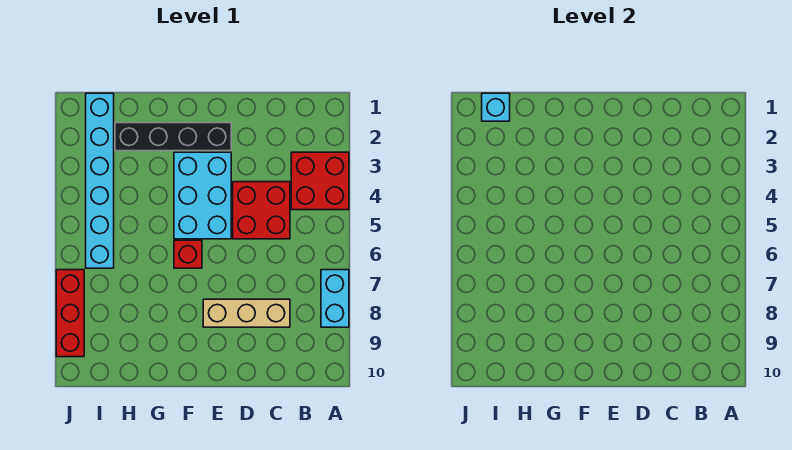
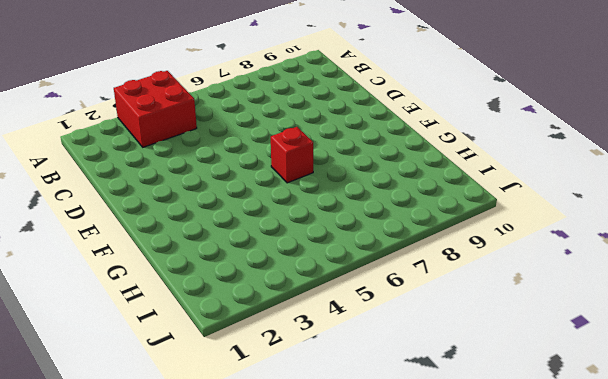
none -> cyan brick A7:A8 level 1
none -> red brick C4:D5 level 1

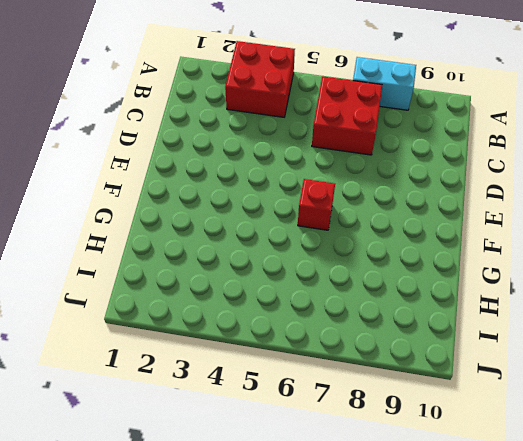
red brick B6:C7 level 1 -> red brick C4:D5 level 1
none -> tan brick C8:E8 level 1
none -> black brick E2:H2 level 1

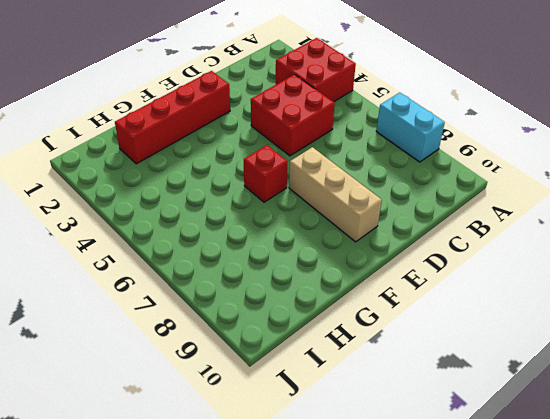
red brick E2:H2 level 1 -> black brick E2:H2 level 1
tan brick E7:E9 level 1 -> tan brick C8:E8 level 1
none -> cyan brick E3:F5 level 1
none -> cyan brick I1:I6 level 1

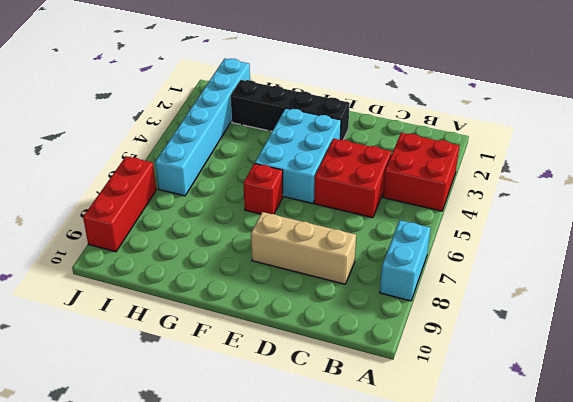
none -> cyan brick I1 level 2

